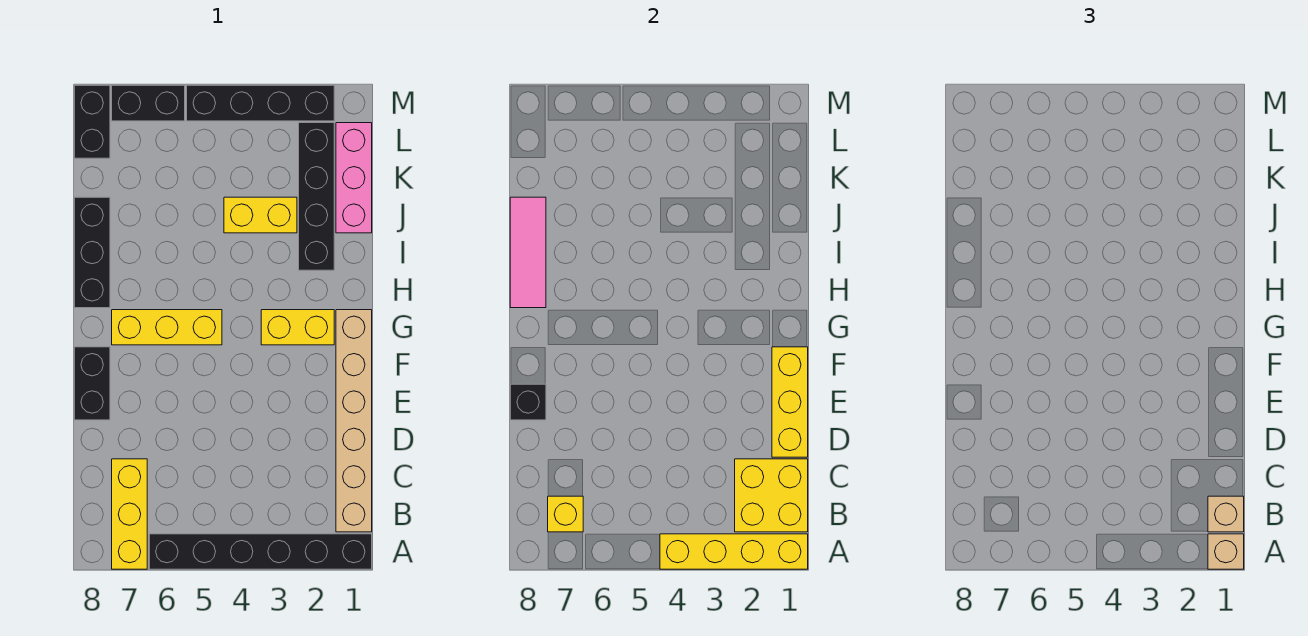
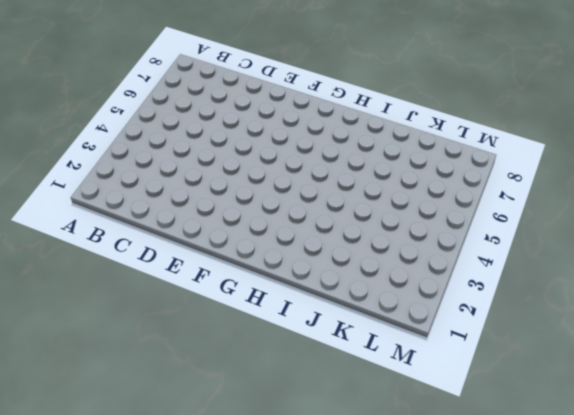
none -> black brick A1:A6 level 1
none -> yellow brick A7:C7 level 1
none -> tan brick B1:G1 level 1

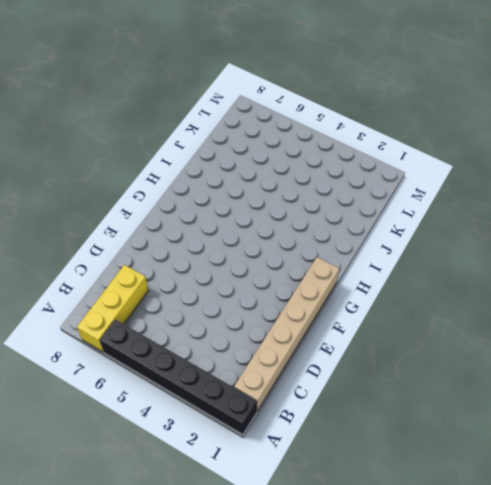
none -> black brick E8:F8 level 1
none -> yellow brick G2:G3 level 1
none -> yellow brick G5:G7 level 1

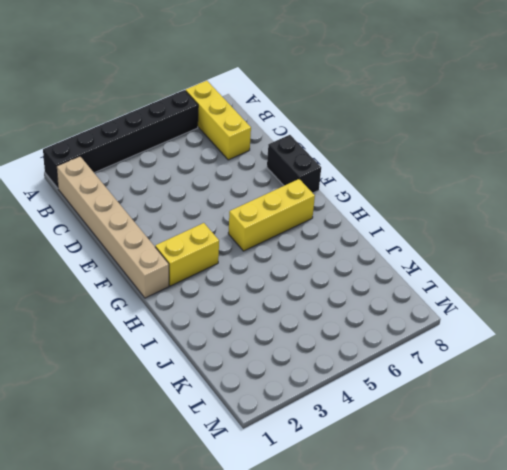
none -> black brick H8:J8 level 1
none -> black brick I2:L2 level 1
none -> pink brick J1:L1 level 1

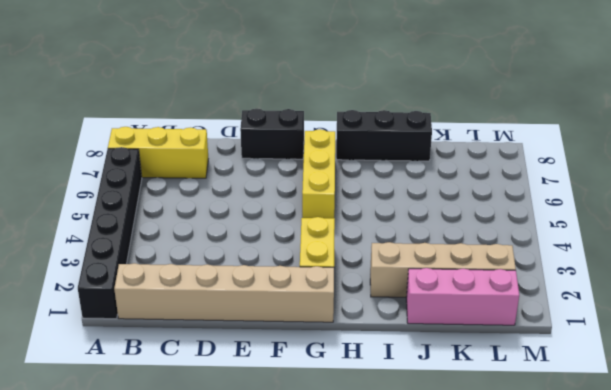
tan brick I2:L2 level 1 -> black brick I2:L2 level 1
none -> yellow brick J3:J4 level 1
none -> black brick L8:M8 level 1
none -> black brick M2:M5 level 1

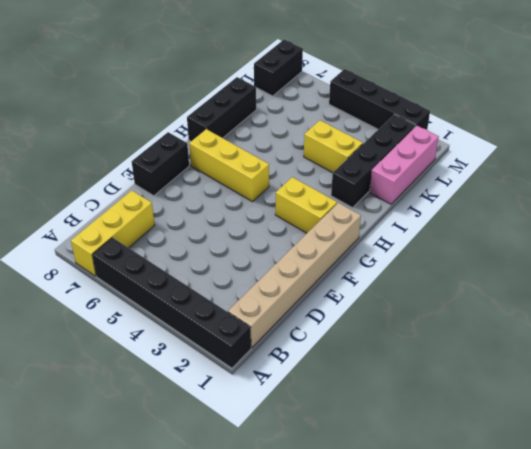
none -> black brick M6:M7 level 1
none -> yellow brick A1:A4 level 2
none -> yellow brick B1:C2 level 2

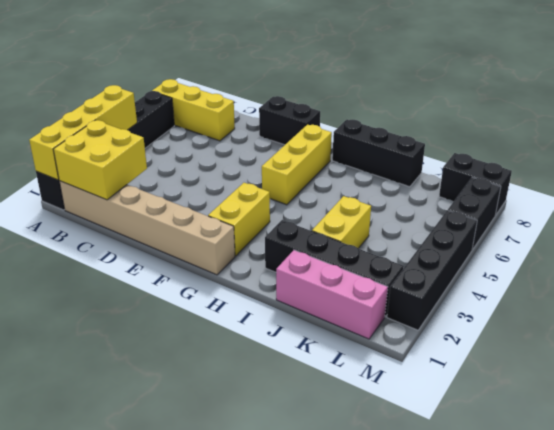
none -> yellow brick B7 level 2
none -> yellow brick D1:F1 level 2
none -> black brick E8 level 2

